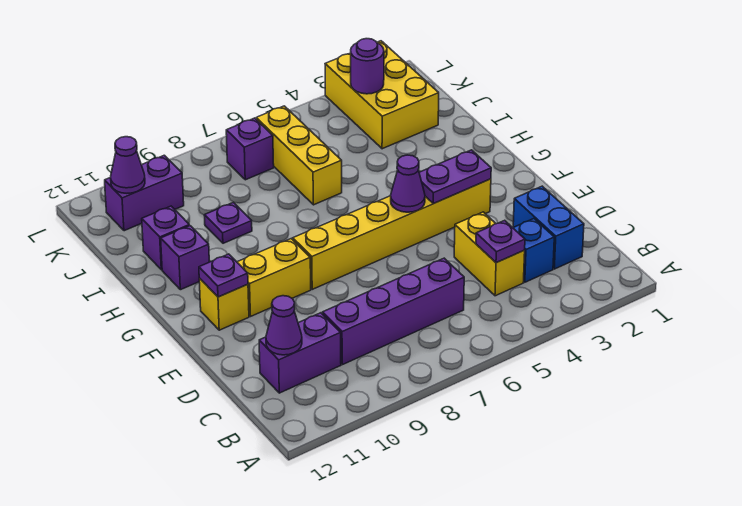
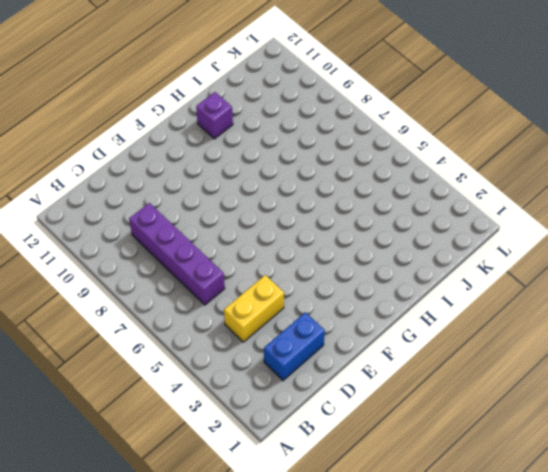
none -> blue brick C3 level 1
none -> purple brick C10:C11 level 1
none -> yellow brick F3:F8 level 1

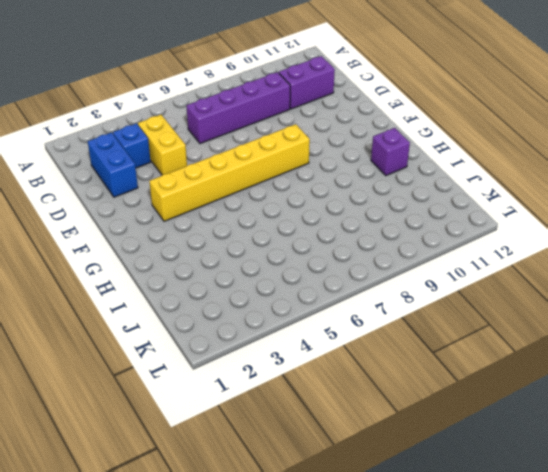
none -> yellow brick F9:F10 level 1
none -> yellow brick F11 level 1
none -> yellow brick I6:K6 level 1

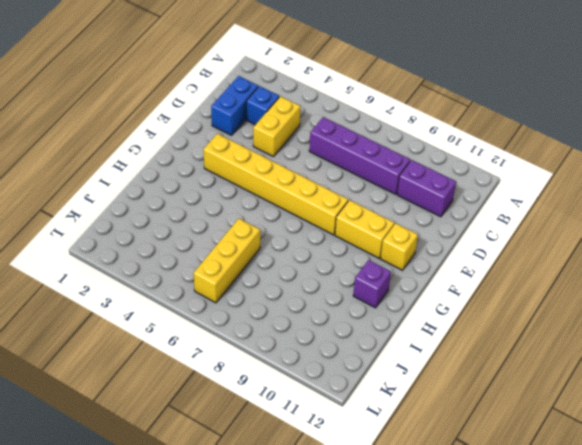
none -> purple plate I9 level 1
none -> purple brick I11 level 1
none -> yellow brick J2:L3 level 1

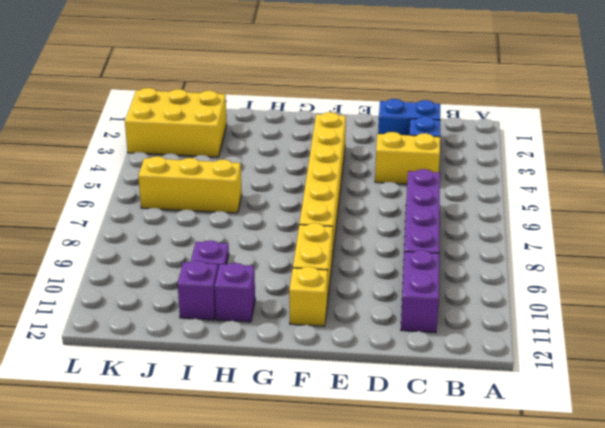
none -> purple brick K7 level 1
none -> purple brick K10:K11 level 1
none -> purple plate C4 level 2

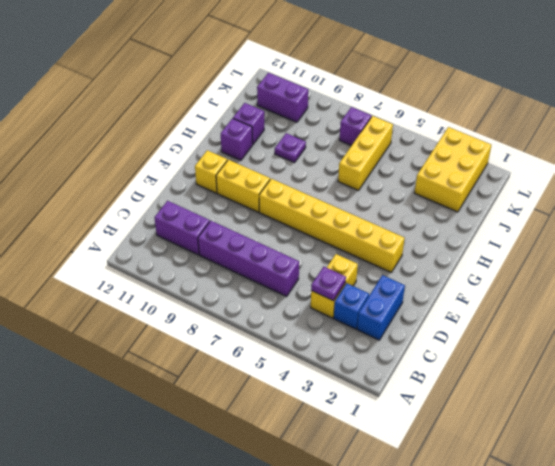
none -> purple cone C11 level 2
none -> purple plate F3:F4 level 2
none -> purple cone F5 level 2

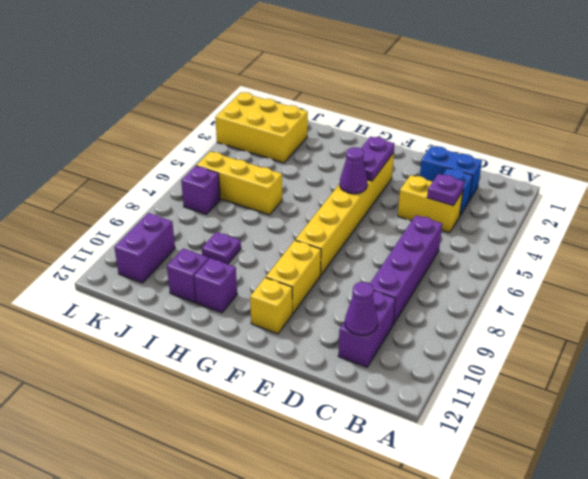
none -> purple plate F11 level 2
none -> purple round brick K3 level 2
none -> purple cone K11 level 2

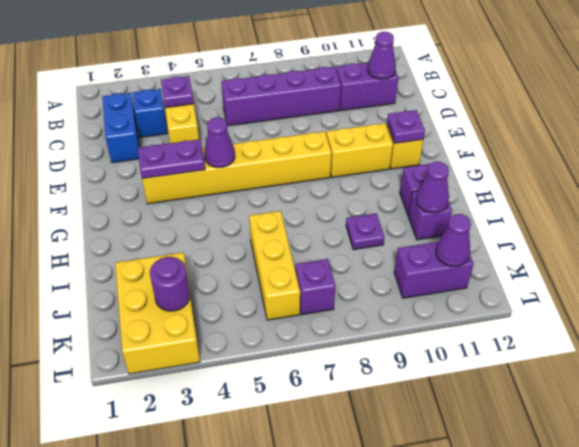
purple cone I11 level 2 -> none

